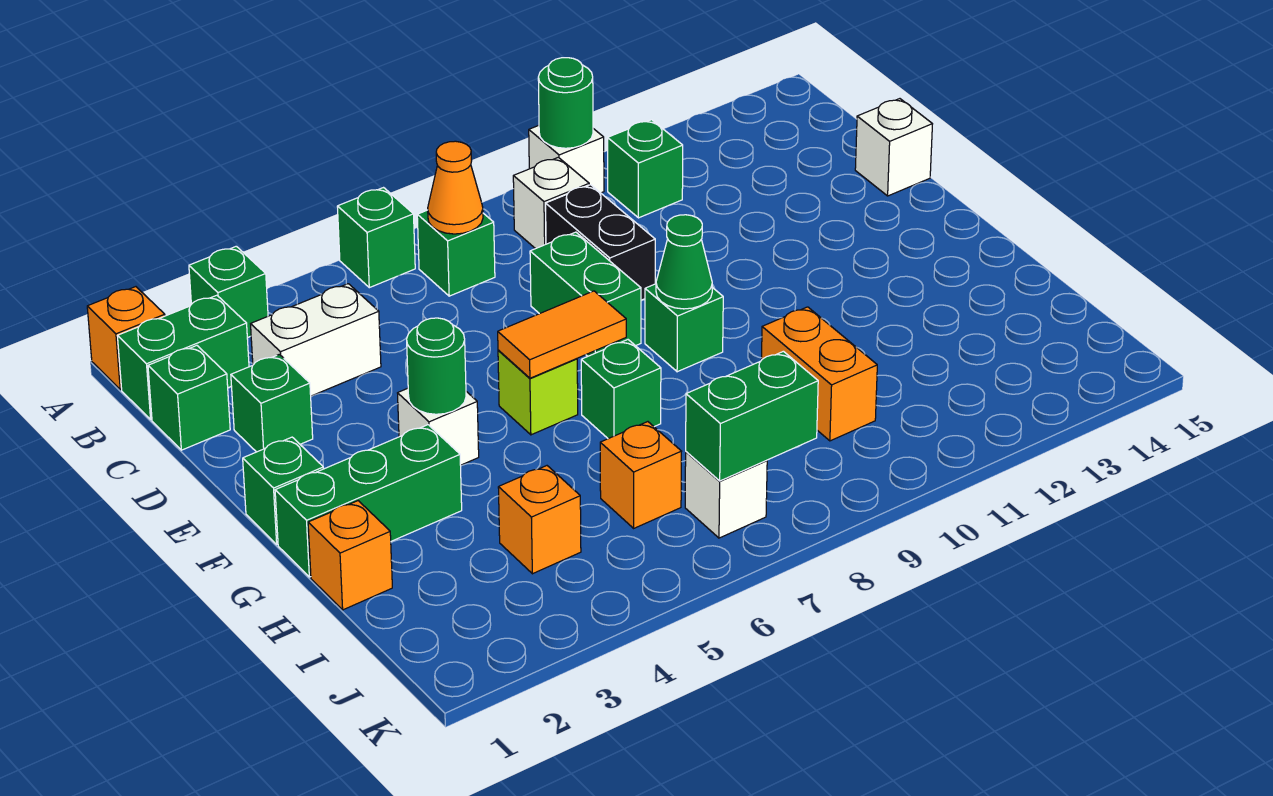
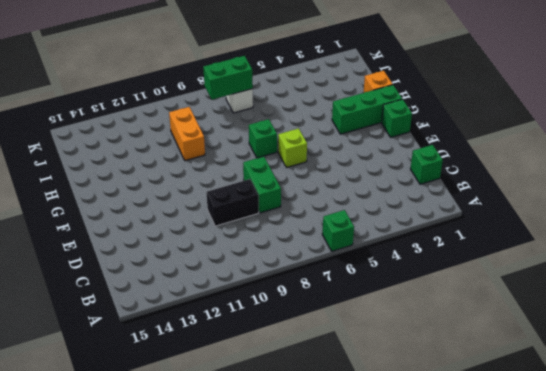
black brick D9:D10 level 1 -> black brick C9:D9 level 1
none -> orange brick A1 level 1
none -> green brick A3 level 1
none -> white brick A10 level 1
none -> green brick B1:B2 level 1

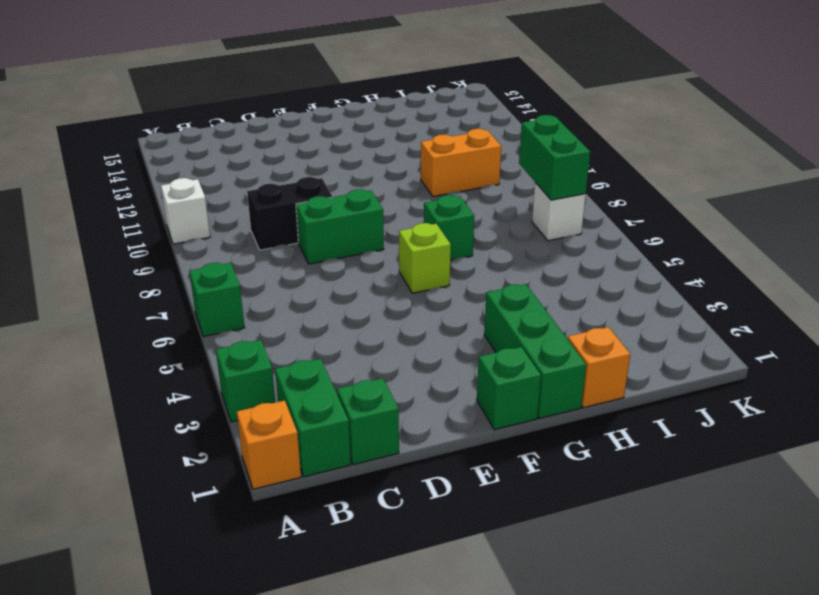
none -> green brick B7 level 1
none -> white brick B9 level 1
none -> green brick B11 level 1
none -> white brick C3:C4 level 1

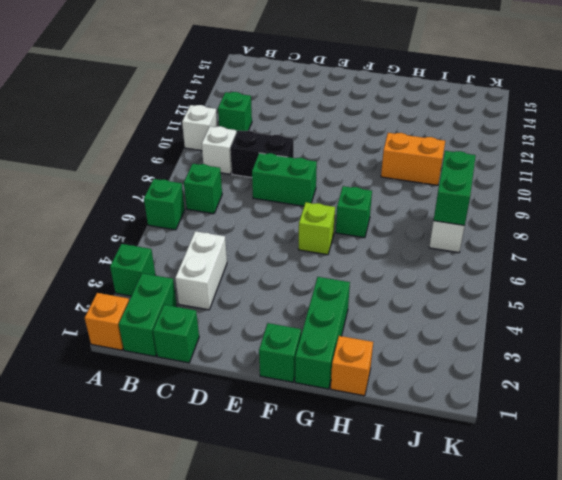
none -> green brick D2 level 1
none -> white brick D15 level 1
none -> white brick F4 level 1
none -> green brick F9 level 1

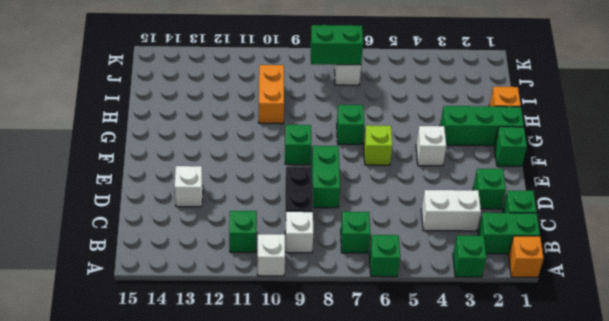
white brick D13 level 1 -> white brick D15 level 1
none -> orange brick I4 level 1
none -> orange brick I6 level 1
none -> green round brick A10 level 2
none -> orange cone B7 level 2

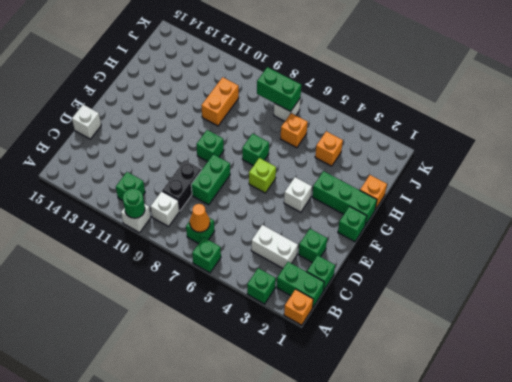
none -> green round brick F4 level 2
none -> orange tile F6:F7 level 2
none -> green cone F9 level 2

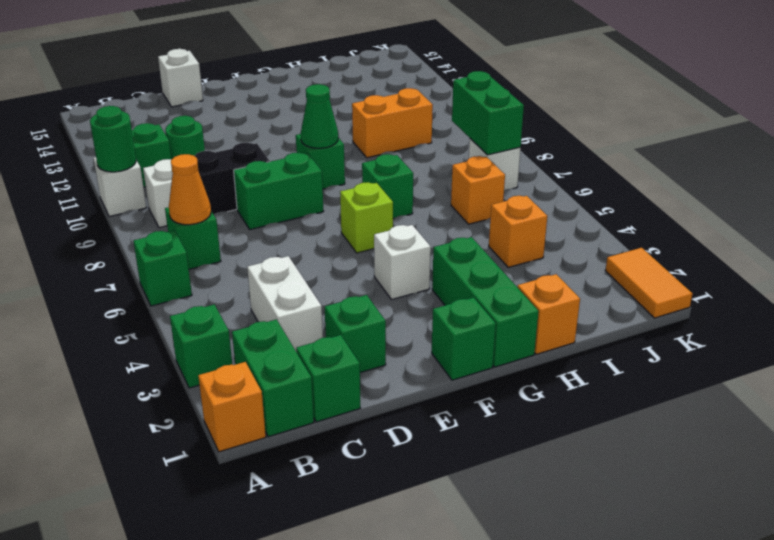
green round brick C11 level 1 -> green round brick F4 level 2
orange tile K1:K2 level 1 -> orange tile F6:F7 level 2

